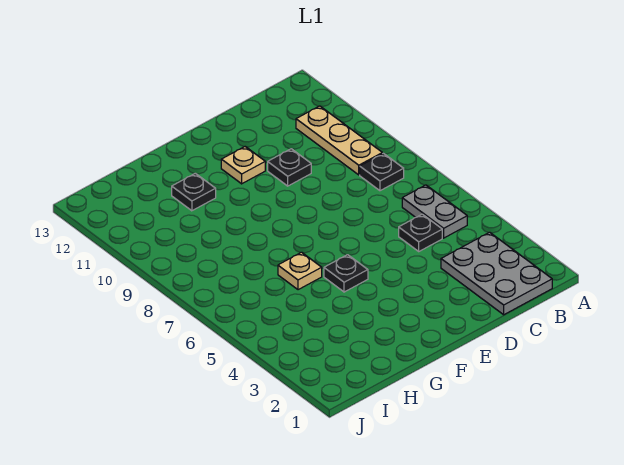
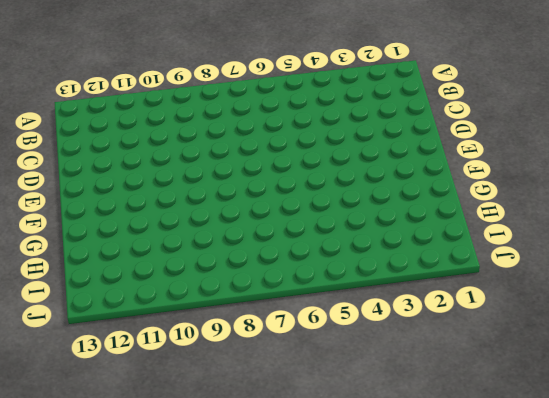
none -> grey plate B1:C3 level 1
none -> grey plate B5:B6 level 1

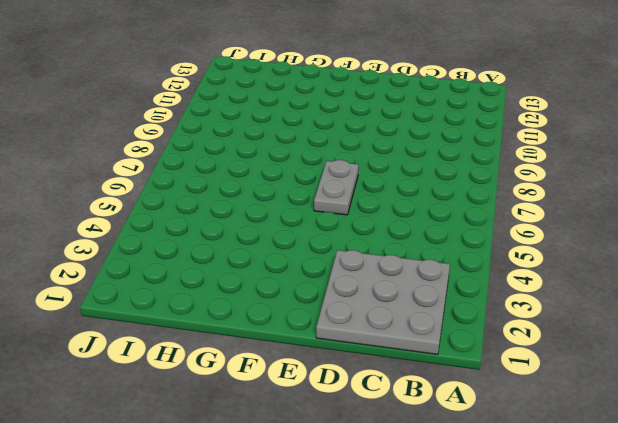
grey plate B1:D3 level 1 -> grey plate B1:C3 level 1
grey plate E6:E7 level 1 -> grey plate B5:B6 level 1
none -> black plate B8 level 1
none -> tan plate B9:B11 level 1

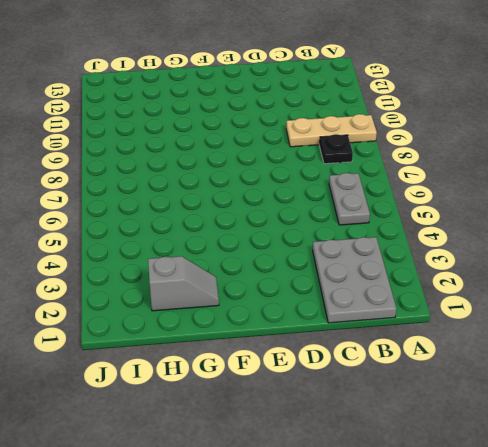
tan plate A9:C9 level 1 -> tan plate B9:B11 level 1
grey slope G2:H2 level 1 top H -> none
none -> black plate C5 level 1
none -> black plate D10 level 1

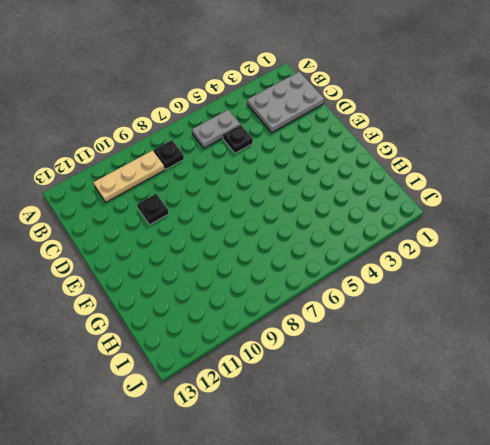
none -> tan plate E11 level 1
none -> black plate F5 level 1

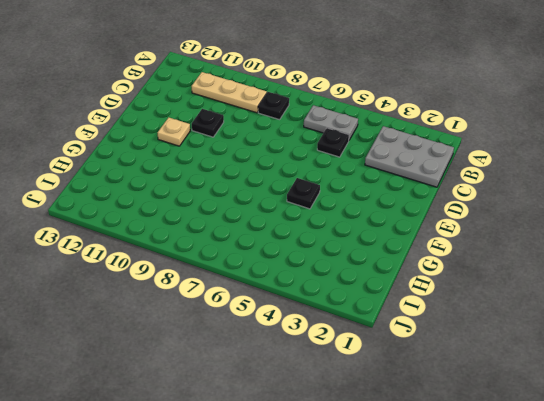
none -> tan plate G6 level 1
none -> black plate G11 level 1

